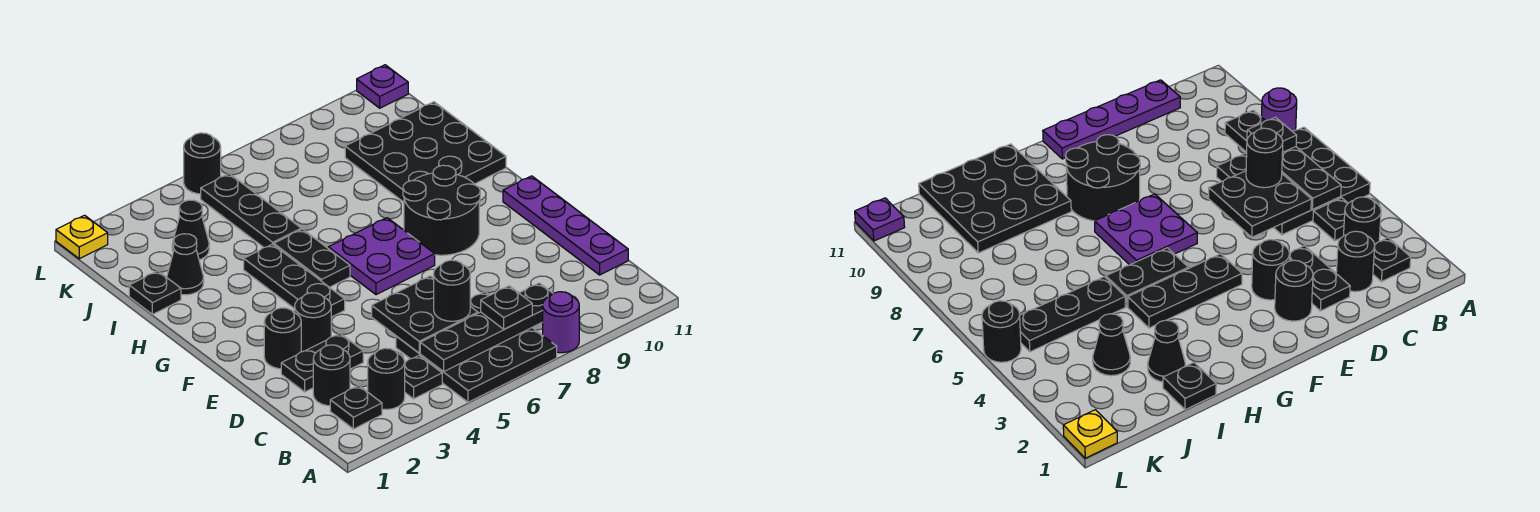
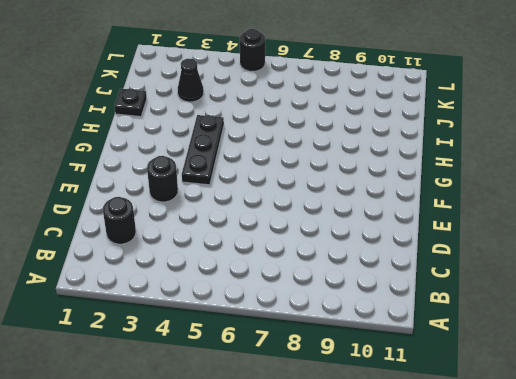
none -> black plate A5:C7 level 1
none -> purple round brick A8 level 1
none -> black plate B2 level 1

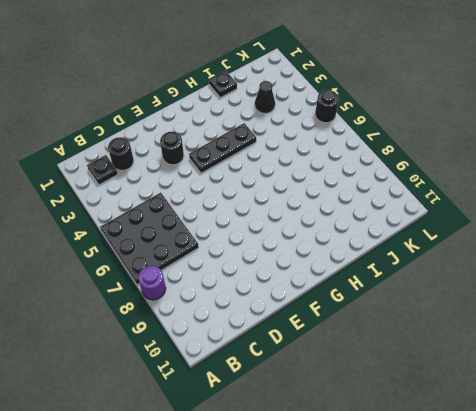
none -> black round brick B3 level 1
none -> black plate B4 level 1
none -> purple plate C11:F11 level 1

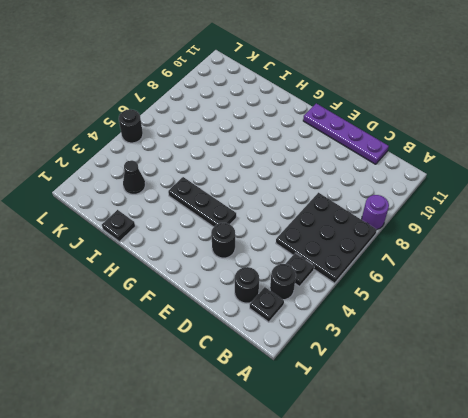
none -> black plate D2:D3 level 1
none -> black round brick E2 level 1
none -> purple plate F6:G7 level 1

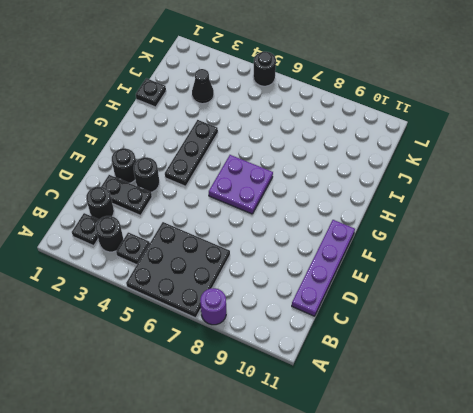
none -> black round brick F8:G9 level 1
none -> black plate G5:H5 level 1
none -> black plate H9:J11 level 1

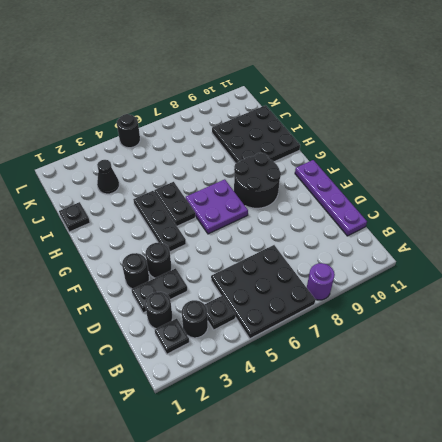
none -> black cone I2 level 1
none -> black plate I5:K5 level 1
none -> yellow plate L1 level 1

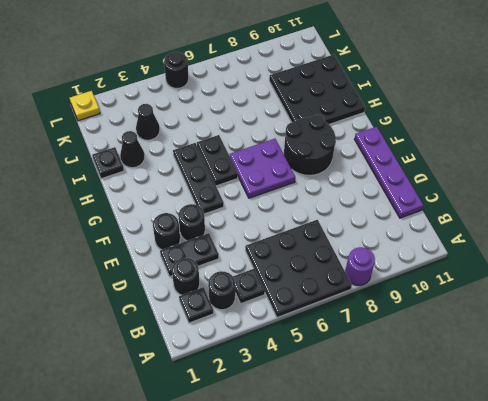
none -> black plate I5:K5 level 1
none -> purple plate L11 level 1
none -> black plate B5:B8 level 2

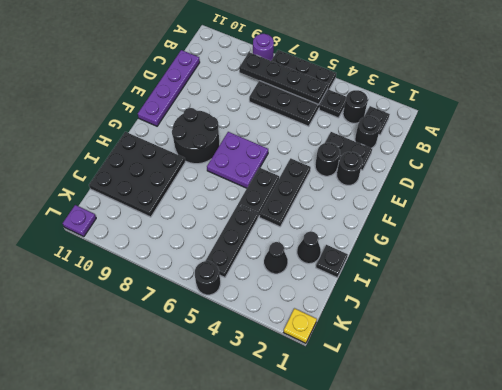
none -> black plate C5:D6 level 2
none -> black plate B7 level 3
none -> black round brick C6 level 3

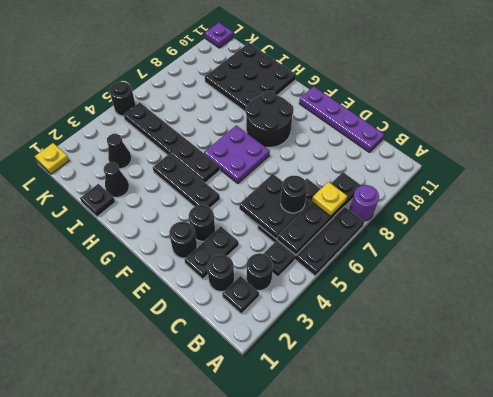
yellow plate B7 level 3 -> black plate B7 level 3

